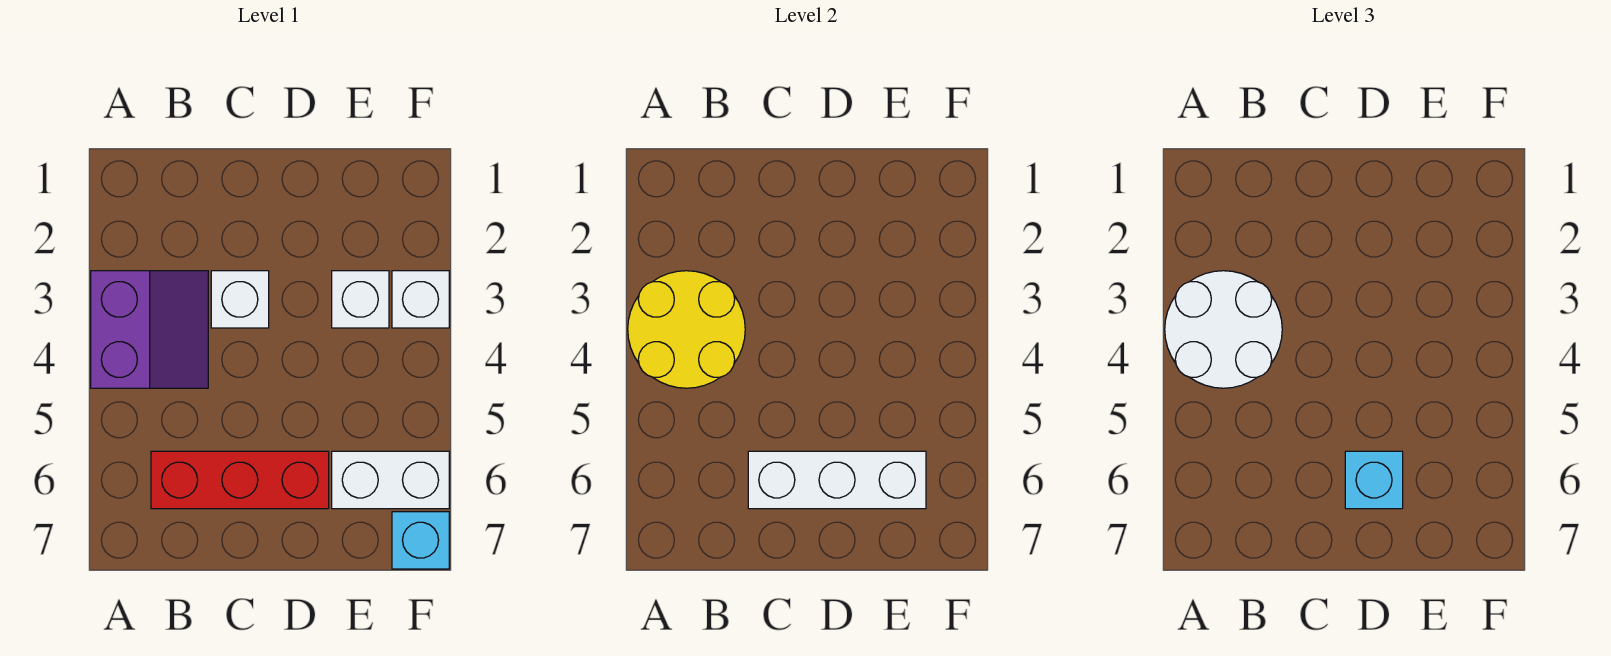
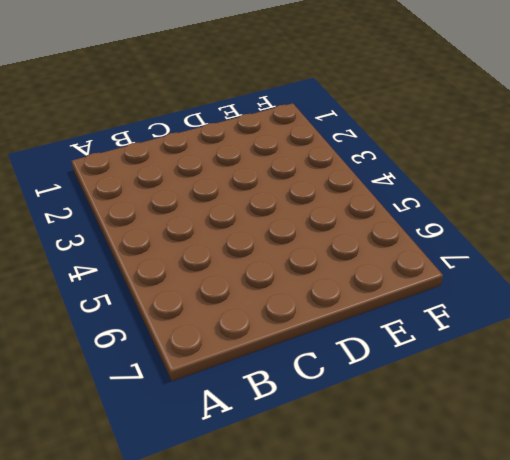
none -> purple slope A3:B4 level 1 top A
none -> red brick B6:D6 level 1

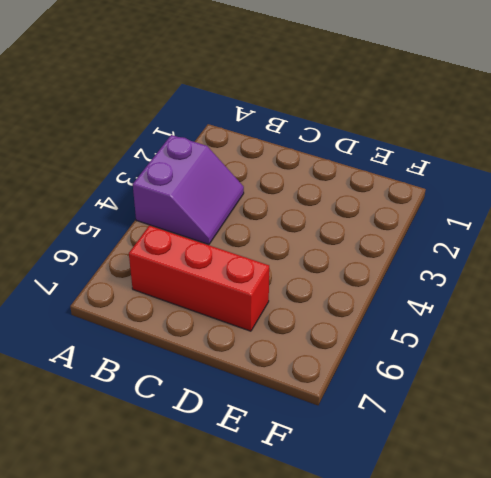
none -> white brick C3 level 1
none -> white brick E3 level 1

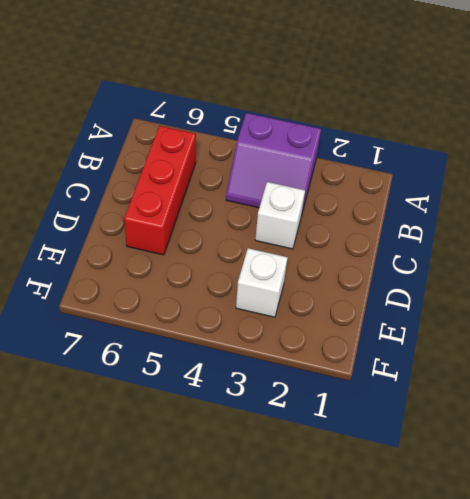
none -> white brick E6:F6 level 1
none -> white brick F3 level 1

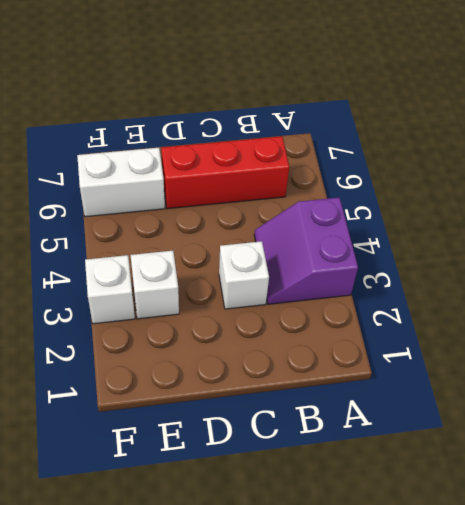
none -> cyan brick F7 level 1
none -> yellow round brick A3:B4 level 2

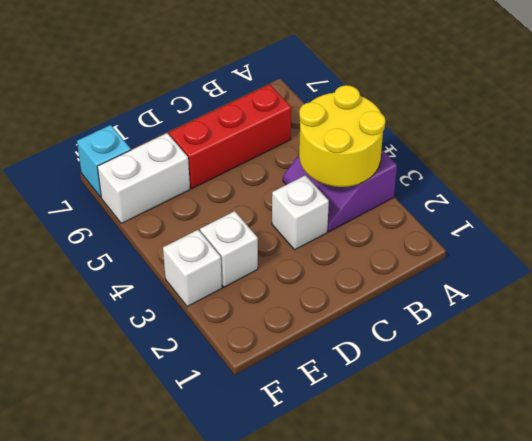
none -> white brick C6:E6 level 2
none -> white round brick A3:B4 level 3

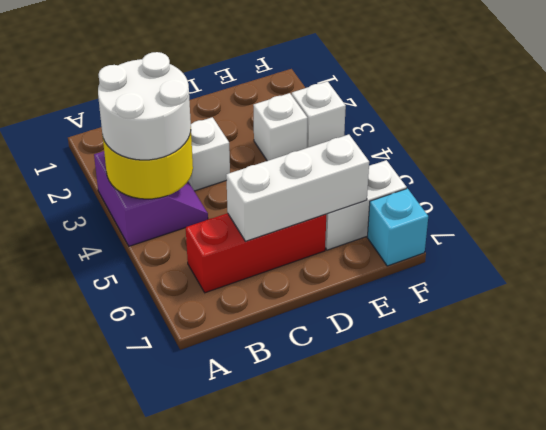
none -> cyan brick D6 level 3

